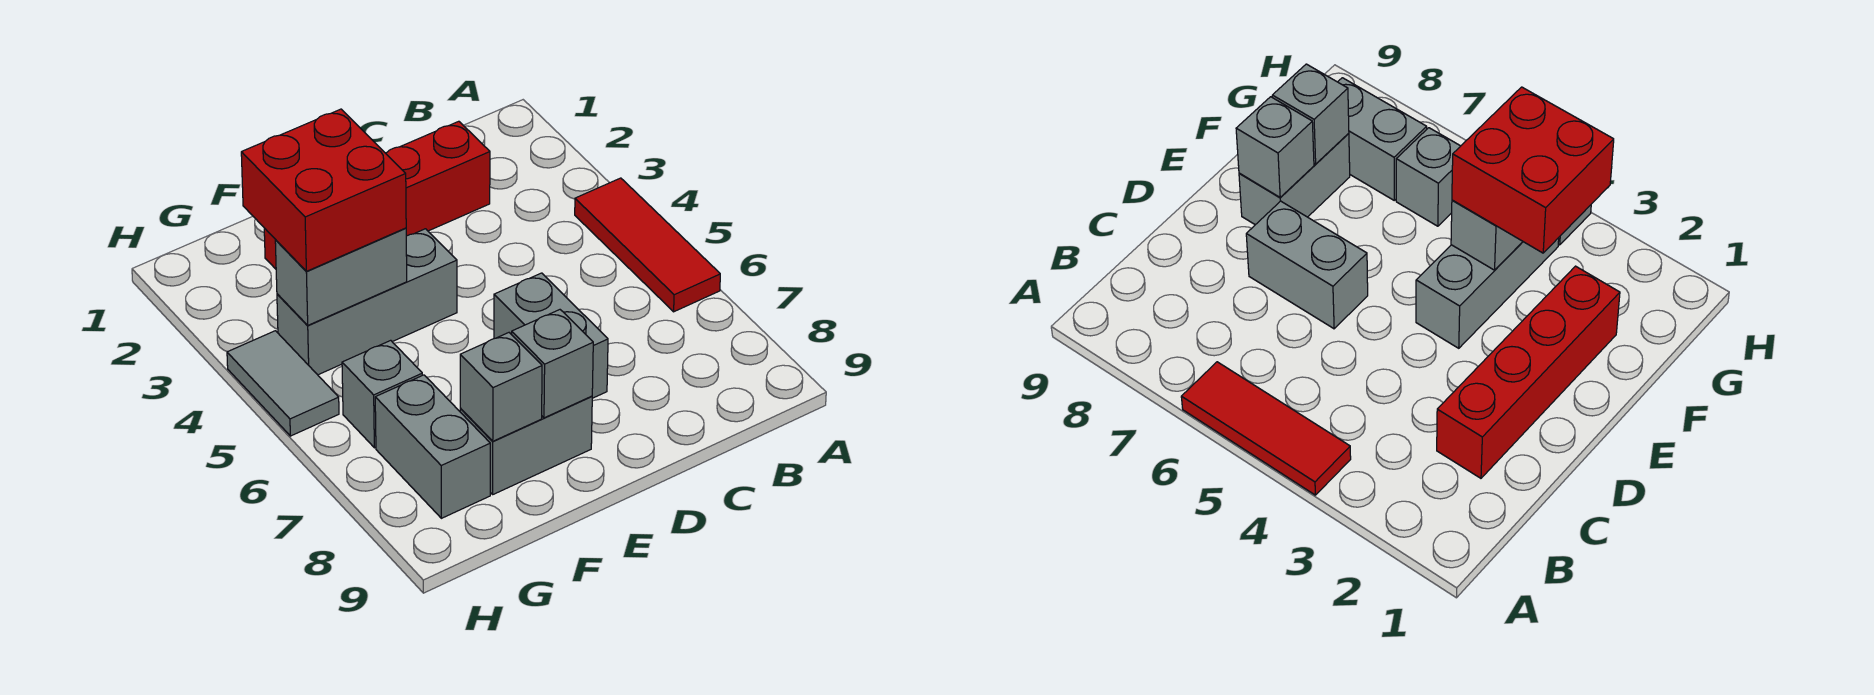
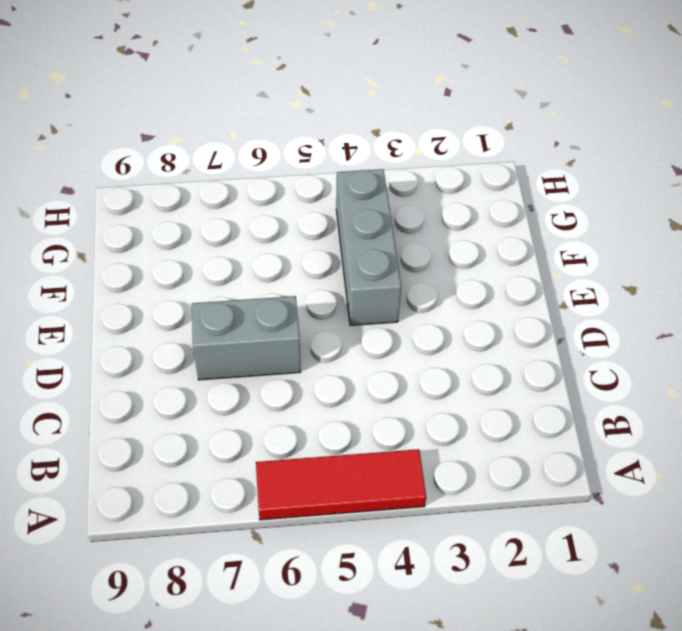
none -> red brick C2:F2 level 1
none -> grey brick E8:F8 level 1
none -> grey brick G6 level 1

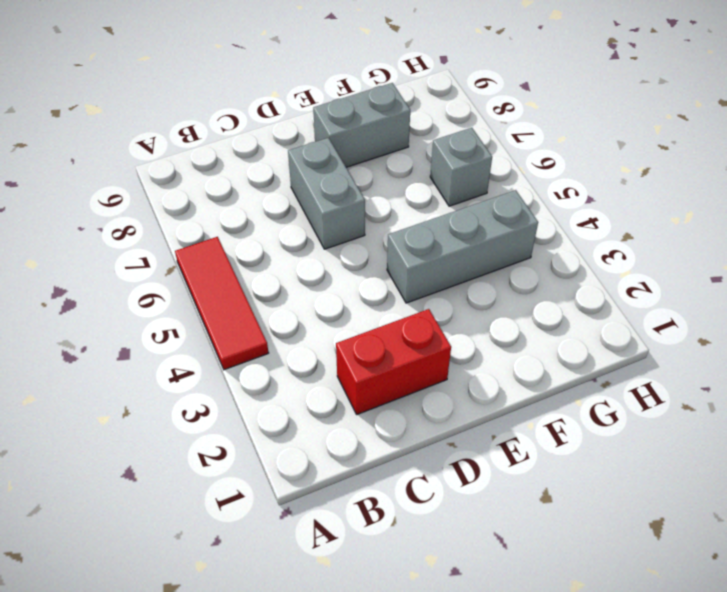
red brick C2:D2 level 1 -> red brick C2:F2 level 1
none -> grey brick G7:G8 level 1
none -> grey tile H4:H5 level 1
none -> grey brick E8 level 2

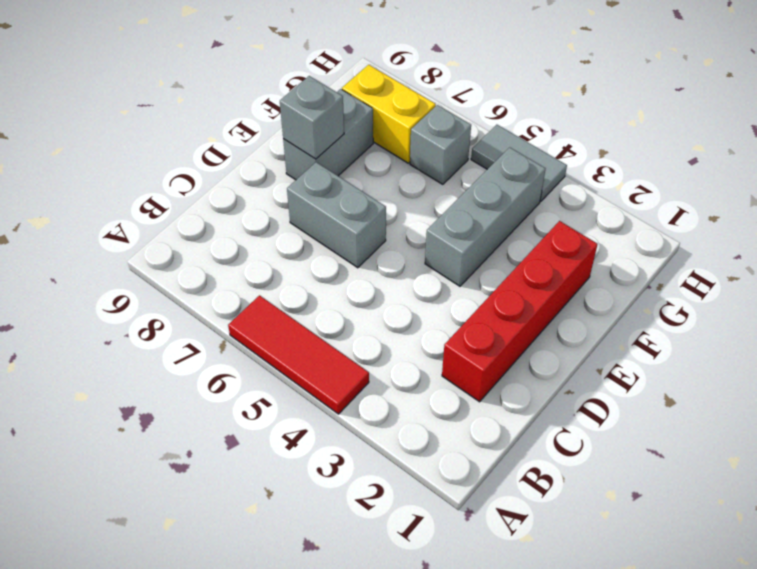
yellow brick G7:G8 level 1 -> grey brick G7:G8 level 1
none -> grey brick F4:G4 level 2
none -> grey brick F8 level 2
none -> red brick F3:G4 level 3

